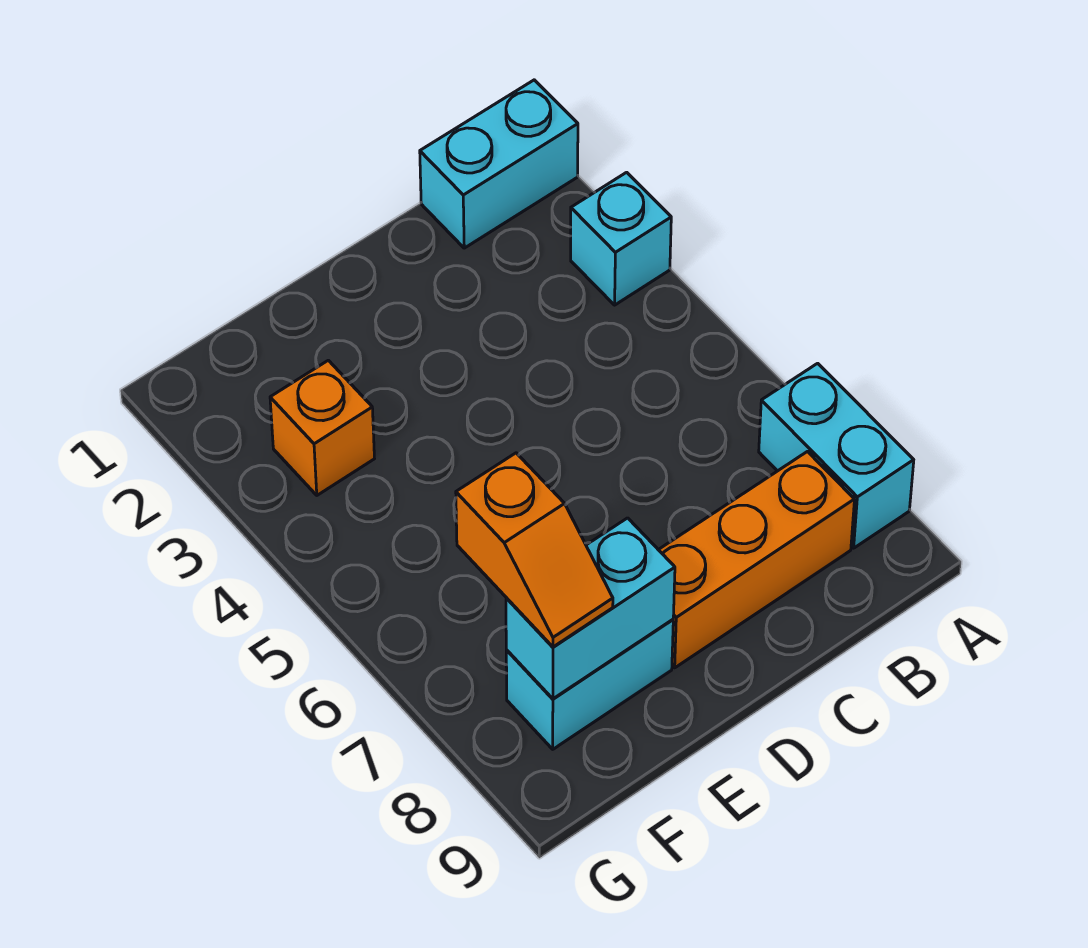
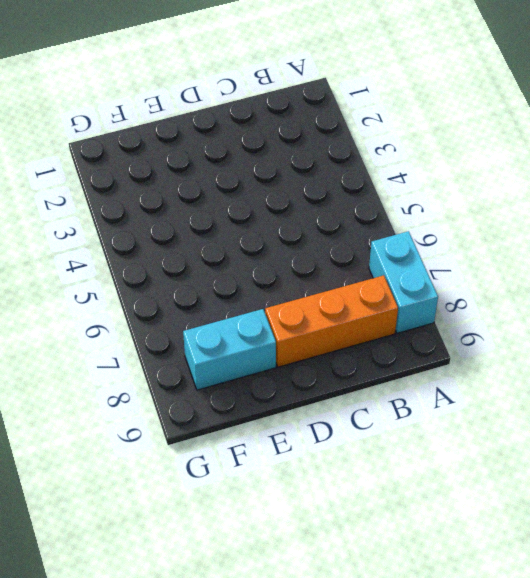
none -> cyan brick A1:B1 level 1
none -> cyan brick A3 level 1

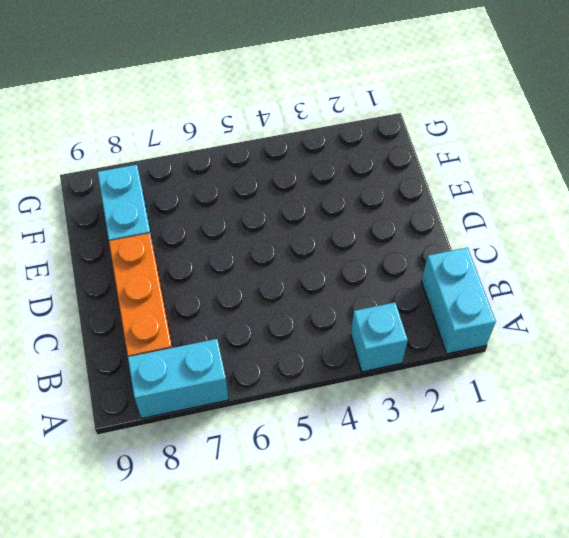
none -> orange brick F3 level 1
none -> cyan brick E8:F8 level 2

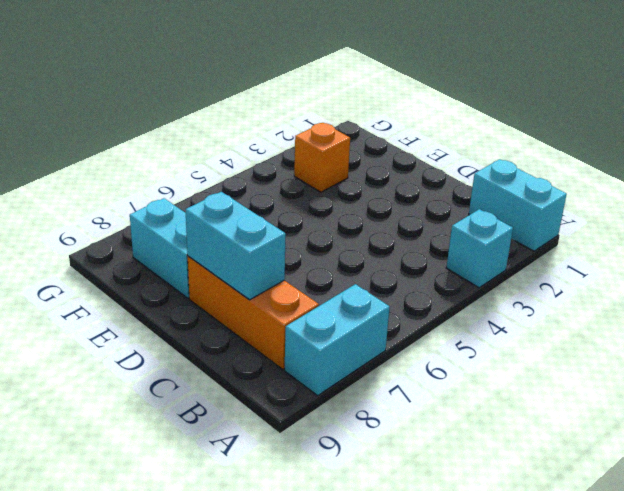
cyan brick C8:D8 level 2 -> cyan brick E8:F8 level 2
none -> orange slope F7:F8 level 3 top 7

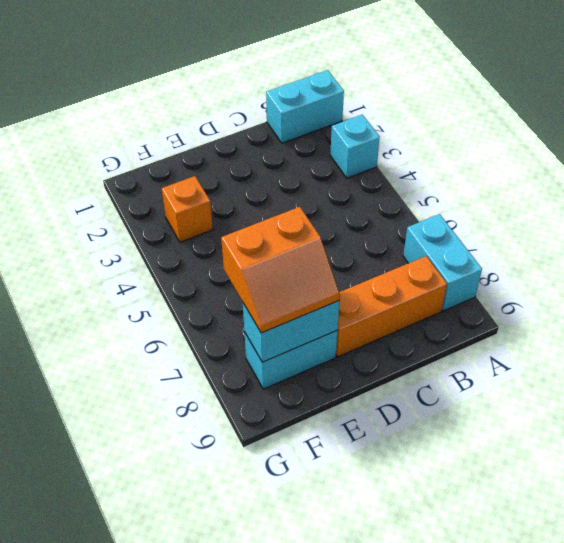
orange slope E7:F8 level 3 top 7 -> orange slope F7:F8 level 3 top 7

